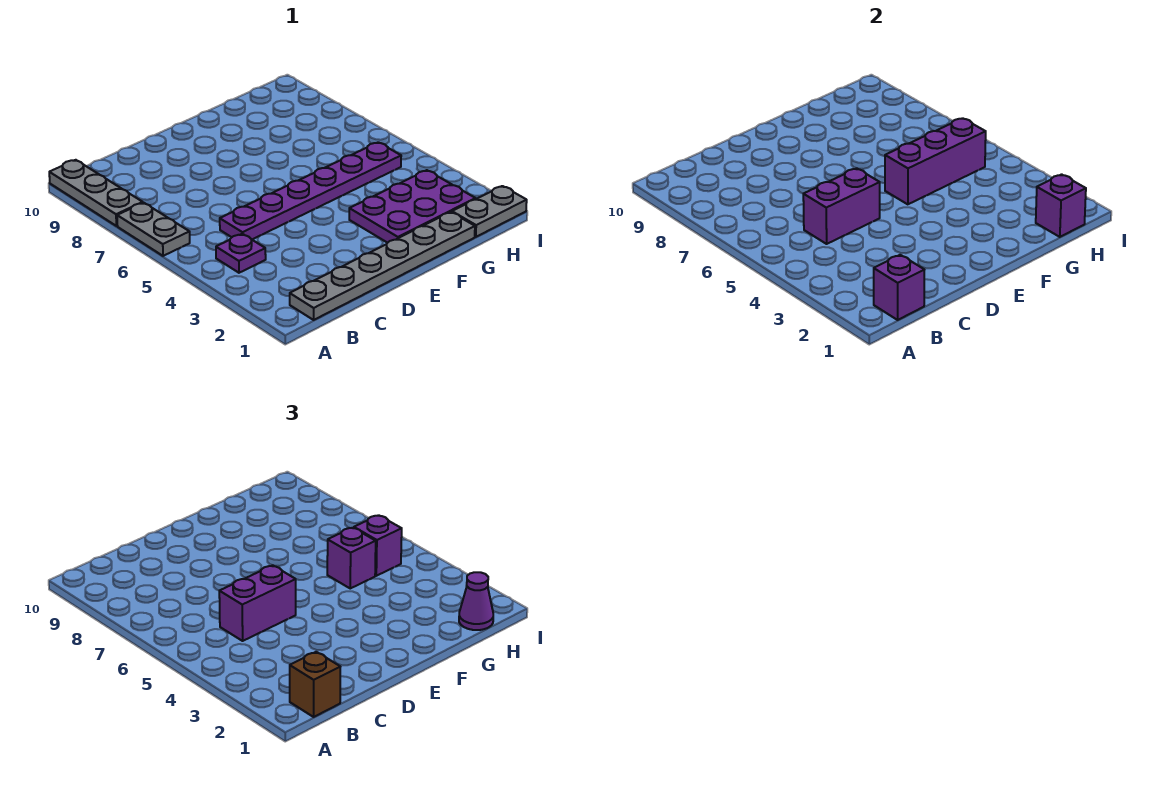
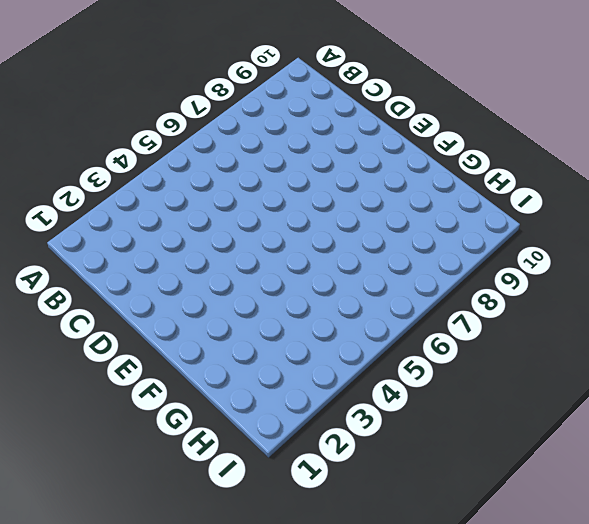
none -> grey plate A6:A7 level 1
none -> grey plate A8:A10 level 1
none -> grey plate B1:G1 level 1

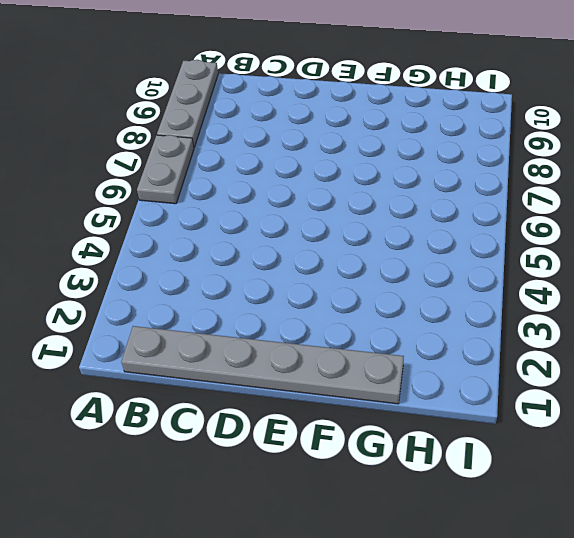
none -> purple plate B4 level 1
none -> purple plate C5:H5 level 1
none -> purple plate F2:H3 level 1

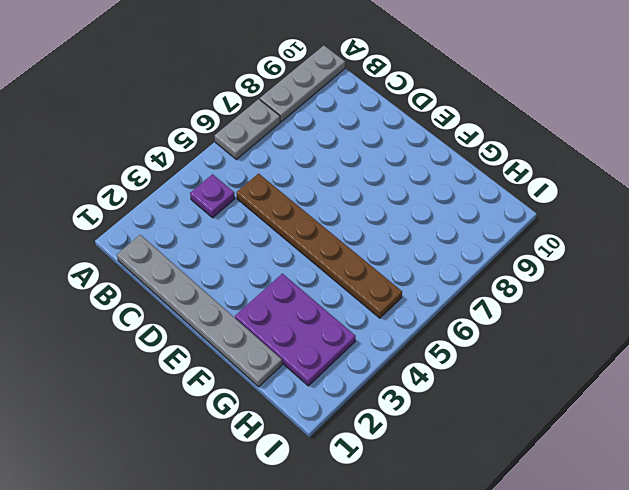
brown plate C5:H5 level 1 -> purple plate C5:H5 level 1
none -> grey plate H1:I1 level 1
none -> purple brick B1 level 2
none -> purple brick C5:D5 level 2

